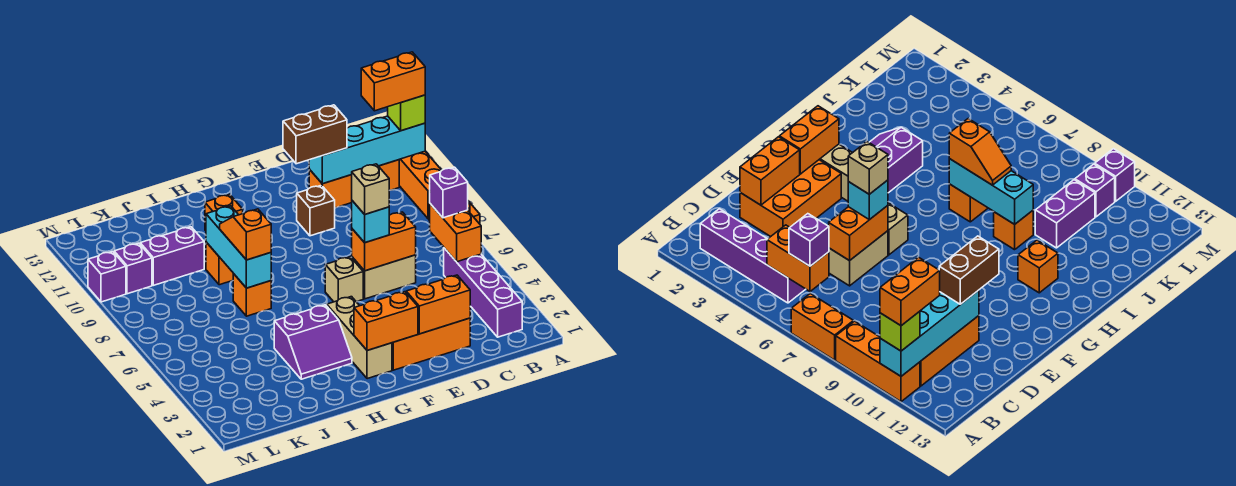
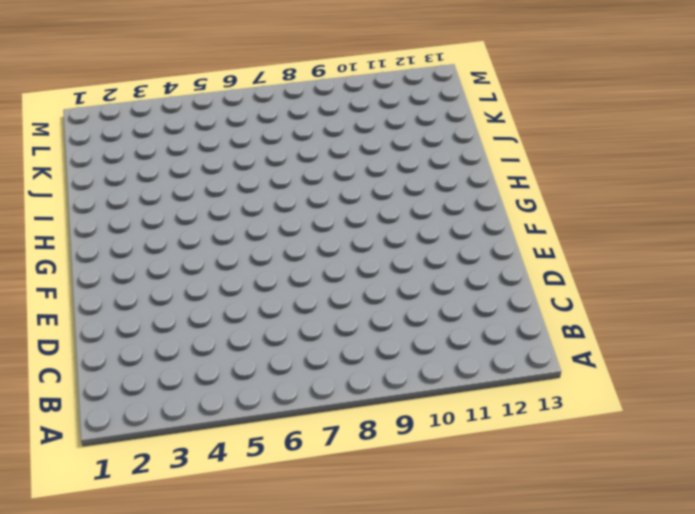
none -> orange brick A7:A8 level 1
none -> orange brick A9:A11 level 1
none -> purple brick B2:B5 level 1

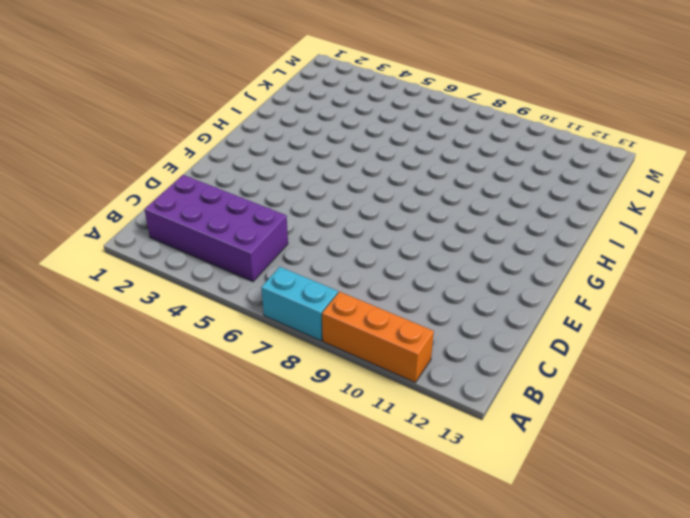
cyan brick A7:A8 level 1 -> orange brick A7:A8 level 1
purple brick B2:C5 level 1 -> purple brick B2:B5 level 1
none -> orange brick B11:D11 level 1
none -> orange brick D2:F3 level 1
none -> tan brick D6:E6 level 1

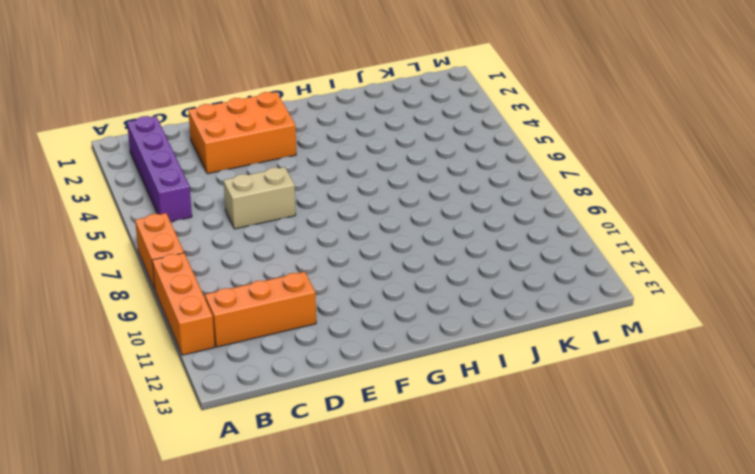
none -> brown brick E10 level 1
none -> tan brick F6 level 1
none -> tan brick G2:G4 level 1

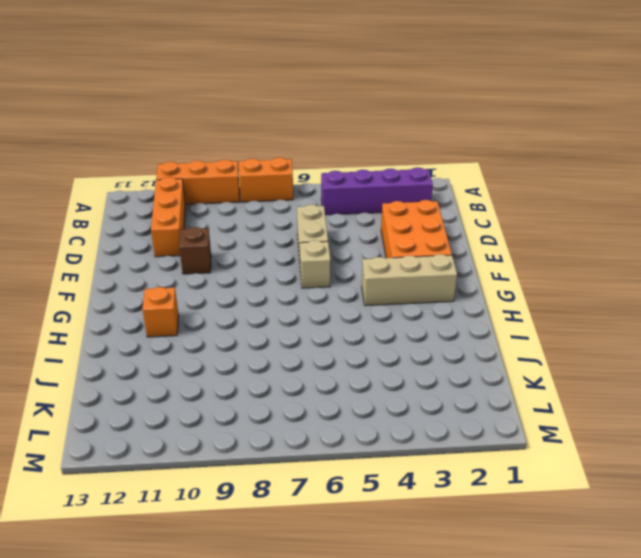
none -> purple slope H3:I4 level 1 top 4
none -> orange brick I7 level 1
none -> orange brick I9 level 1

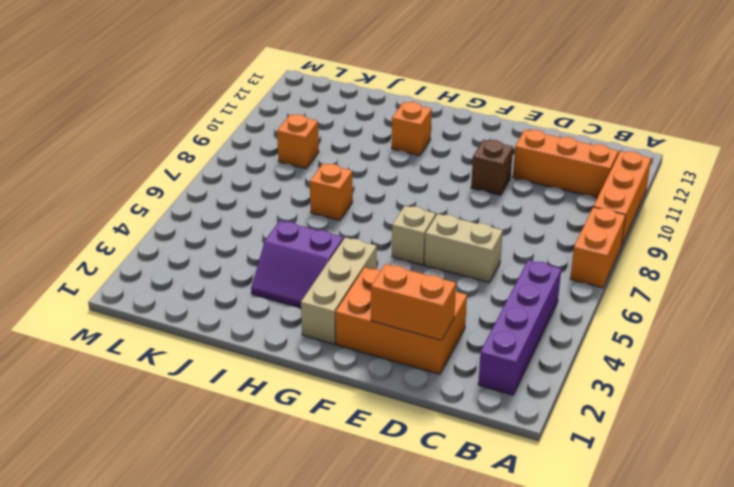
orange brick K9 level 1 -> orange brick I9 level 1
none -> purple brick J10:K10 level 1
none -> purple brick L10 level 1
none -> purple brick M10 level 1

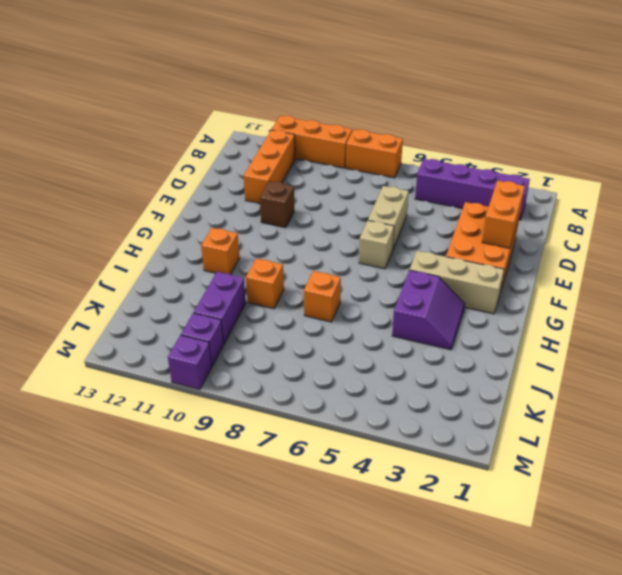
none -> cyan brick A11:D11 level 2
none -> orange brick B5:B6 level 2
none -> orange brick D6:E6 level 2

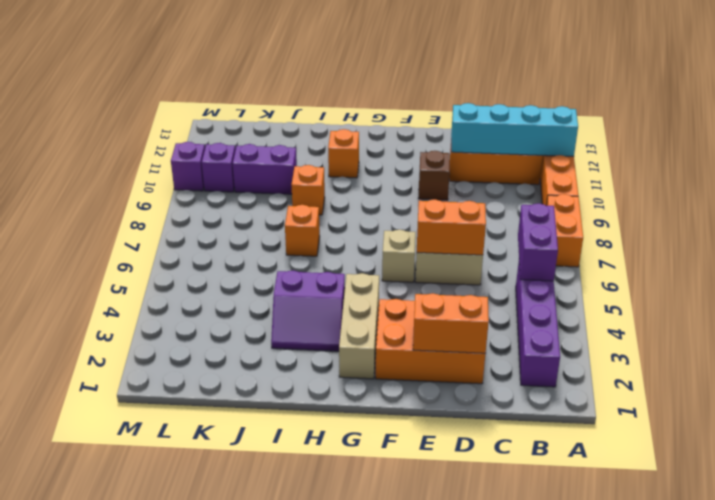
purple brick B5:B6 level 2 -> orange brick B5:B6 level 2
none -> orange brick F2:G2 level 2
none -> cyan brick I7:I9 level 2
none -> lime brick A11 level 3

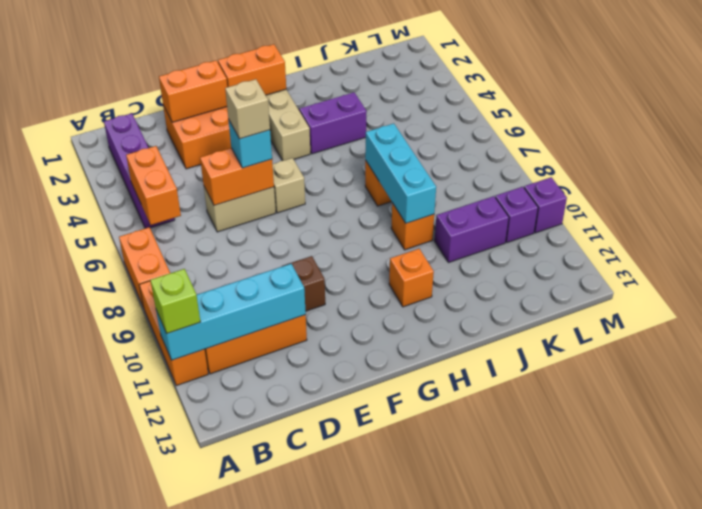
none -> purple brick B6 level 3
none -> brown brick D11:E11 level 3
none -> orange slope I7:I8 level 3 top 7

